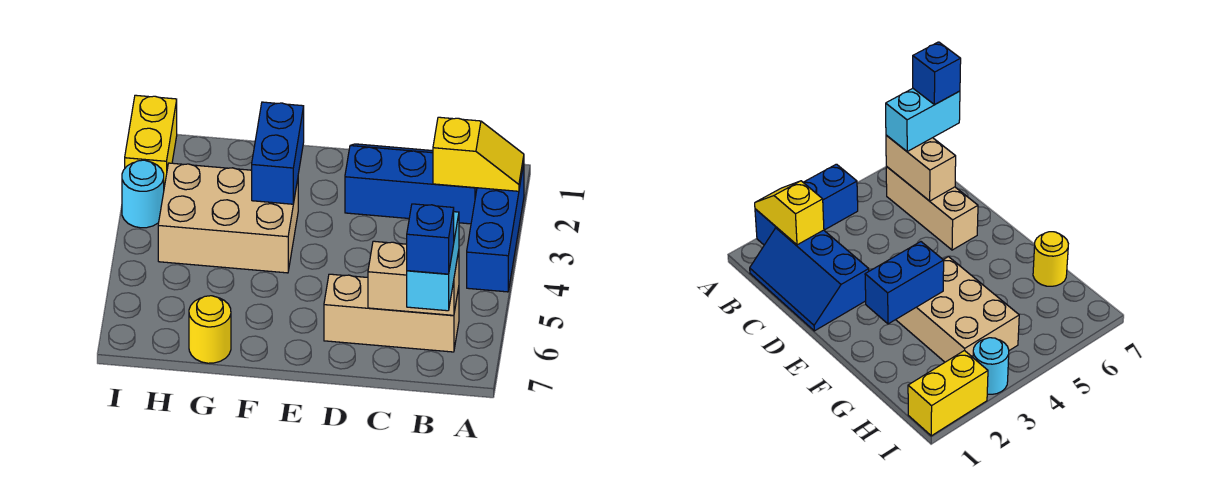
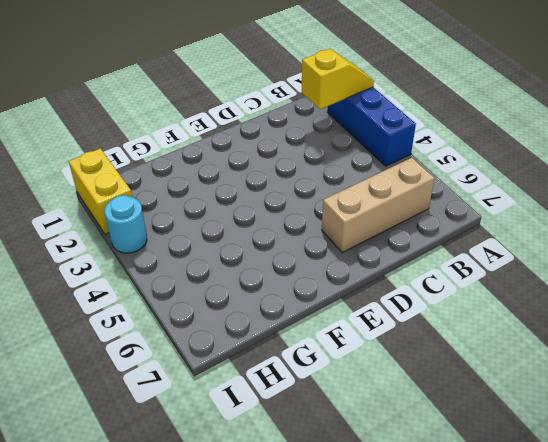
none -> blue slope B1:D2 level 1 top 2
none -> tan brick F3:H4 level 1
none -> yellow round brick G7 level 1

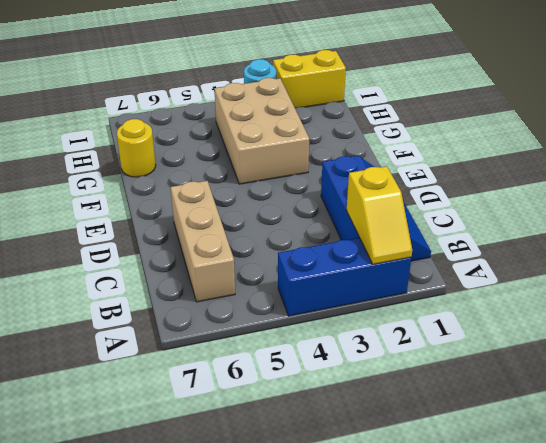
none -> tan brick B6:C6 level 2
none -> blue brick F2:F3 level 2
none -> cyan brick B6:B7 level 3

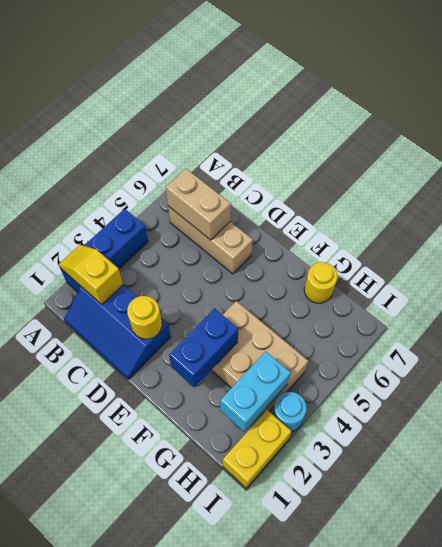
yellow round brick D2 level 2 -> none
cyan brick H2:H3 level 2 -> cyan brick B6:B7 level 3
none -> blue brick B7 level 4

